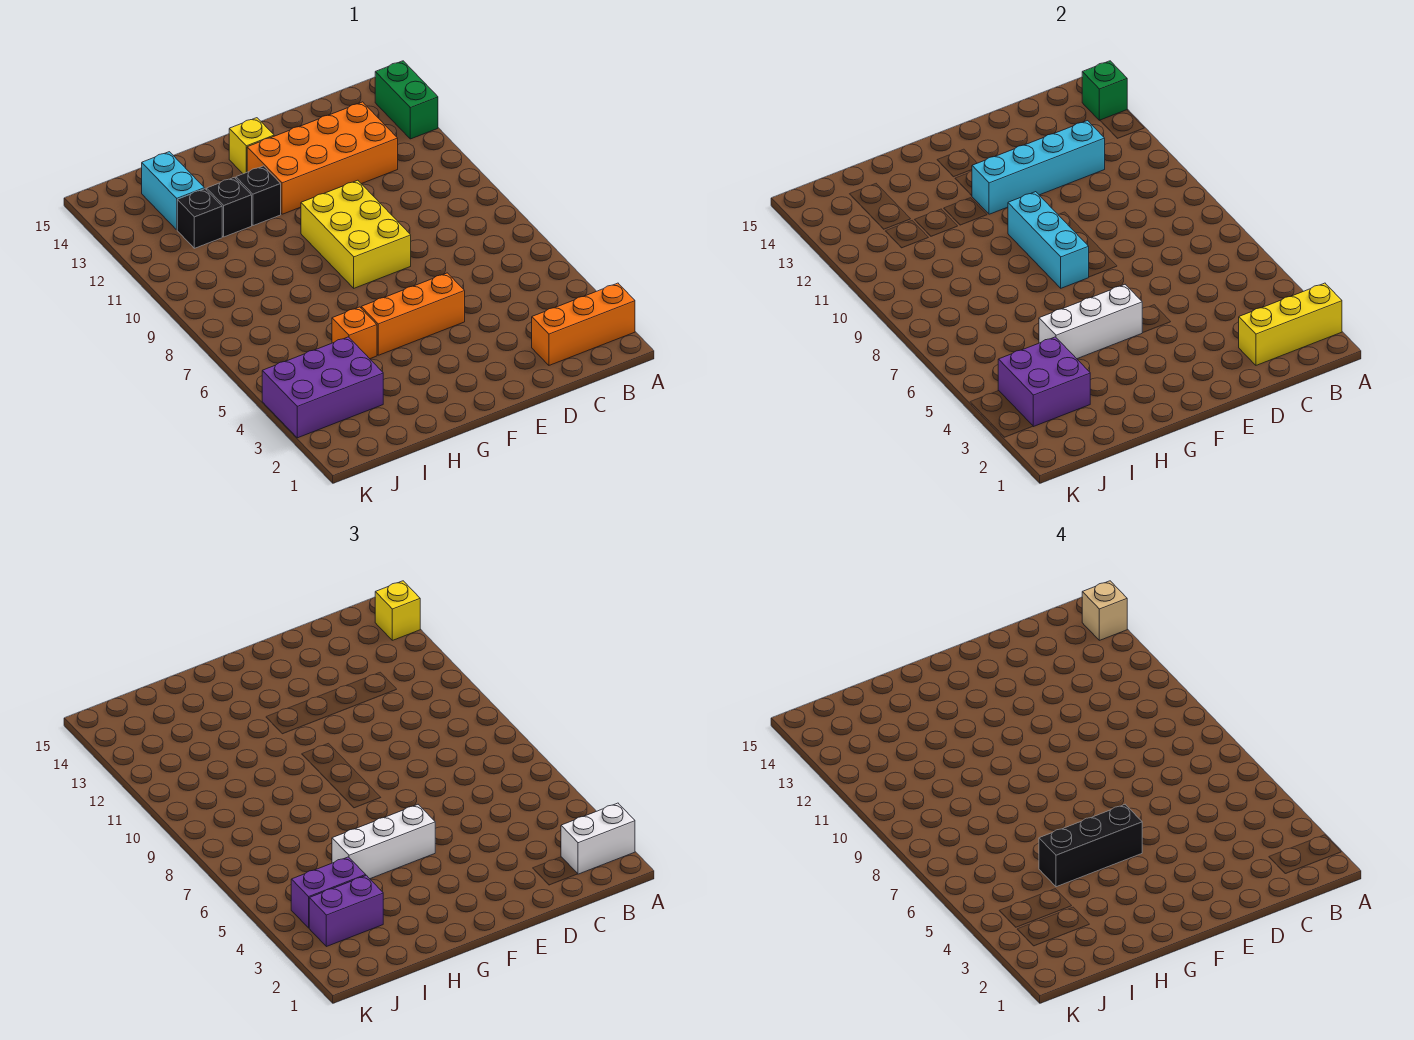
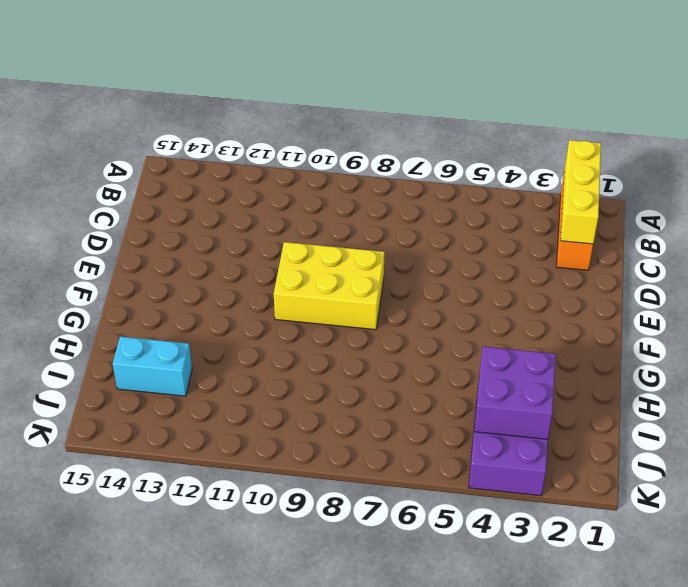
none -> green brick A13:A14 level 1
none -> orange brick C12:F13 level 1
none -> orange brick E5:G5 level 1

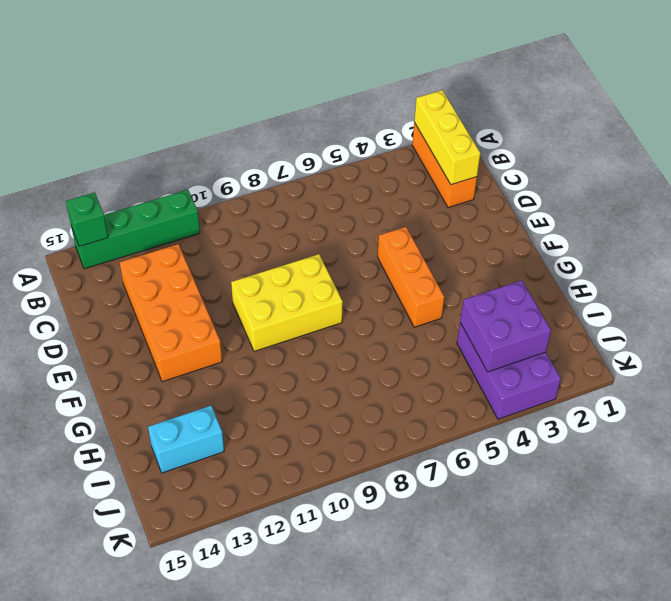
green brick A11:A14 level 1 -> green brick A13:A14 level 1
none -> yellow brick F14 level 1
none -> black brick G12 level 1
none -> orange brick H5 level 1

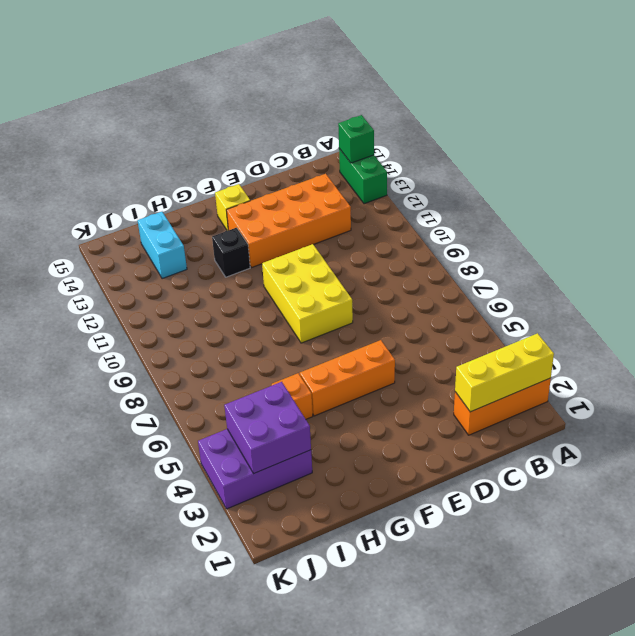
none -> black brick H12 level 1
none -> black brick I12 level 1
none -> cyan brick C12:F12 level 2

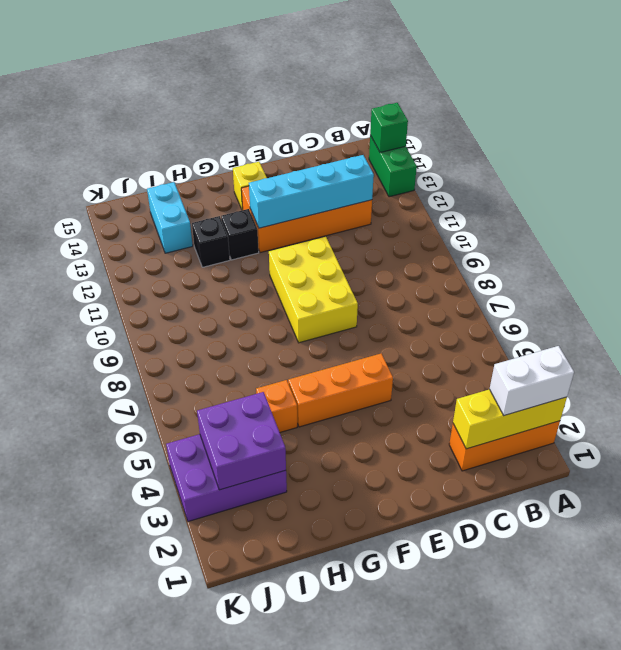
none -> black brick I12 level 1
none -> white brick F5:H5 level 2
none -> cyan brick F8:F10 level 2

